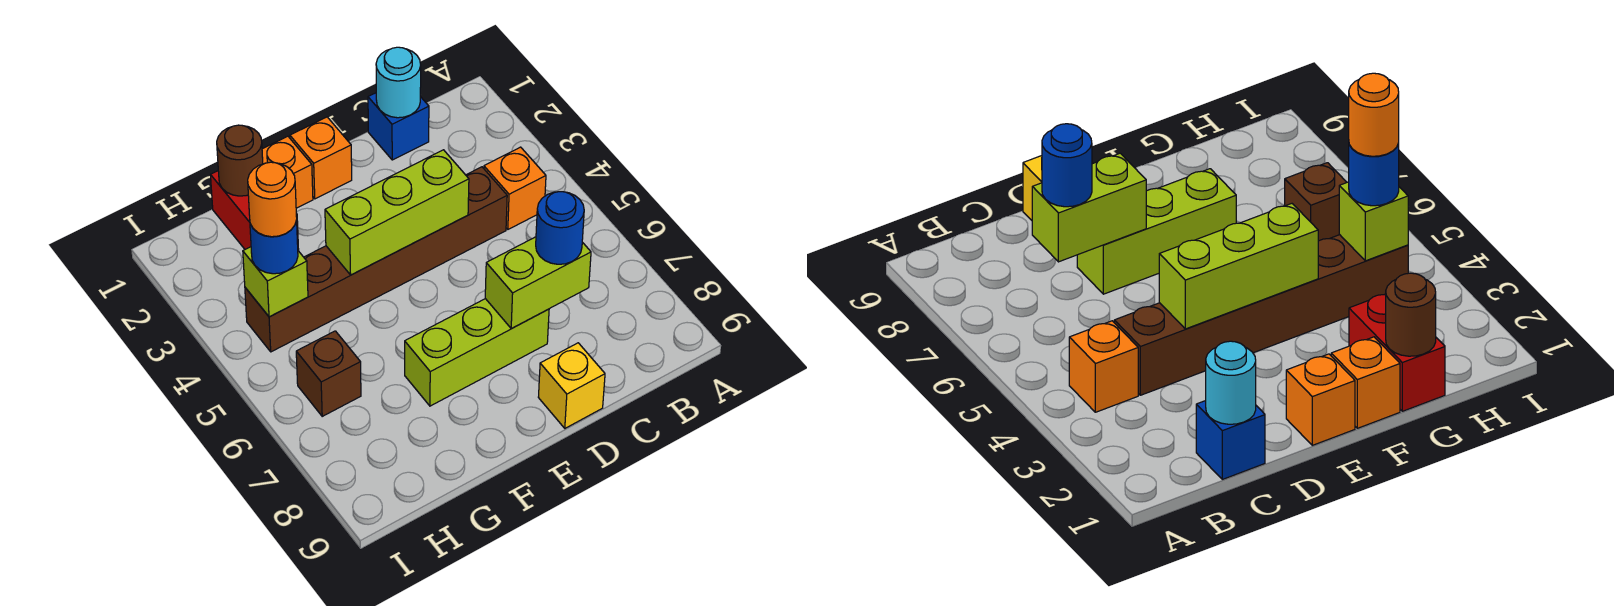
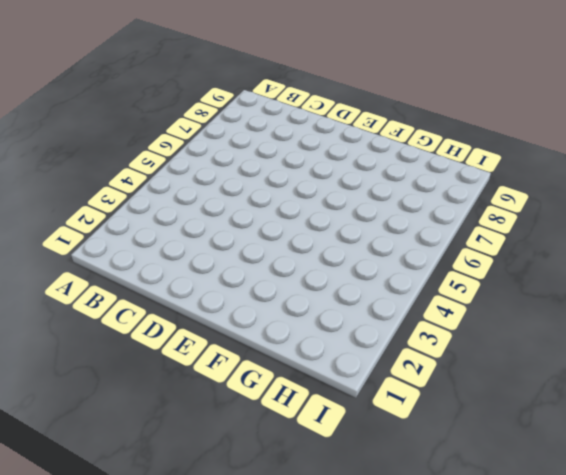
none -> orange brick B4 level 1
none -> blue brick C1 level 1
none -> brown brick C4:H4 level 1

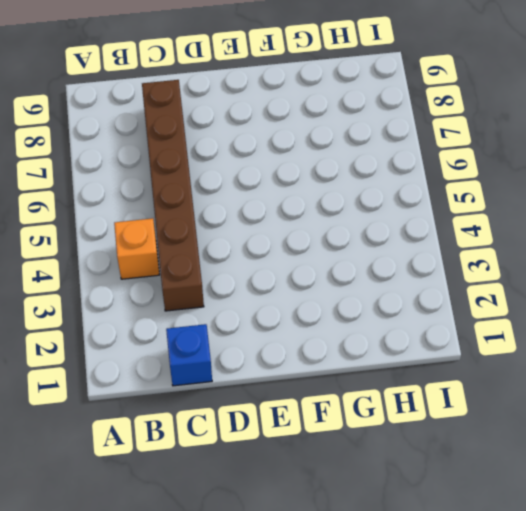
brown brick C3:C8 level 1 -> brown brick C4:H4 level 1
none -> lime brick D7:F7 level 1
none -> yellow brick D9 level 1
none -> orange brick E1 level 1

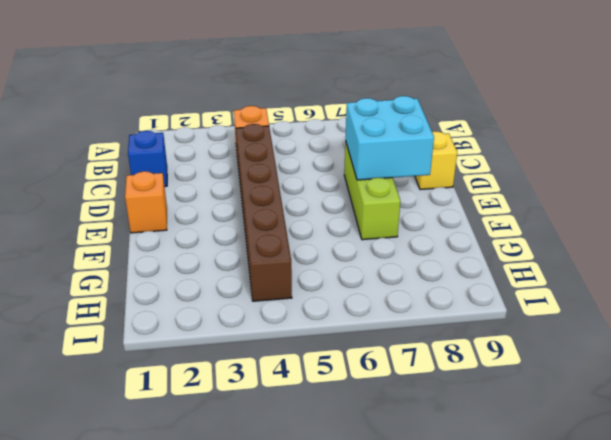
cyan brick D7:E8 level 2 -> lime brick C7:D7 level 2
none -> orange brick F1 level 1
none -> red brick G1:G2 level 1
none -> brown brick H6 level 1

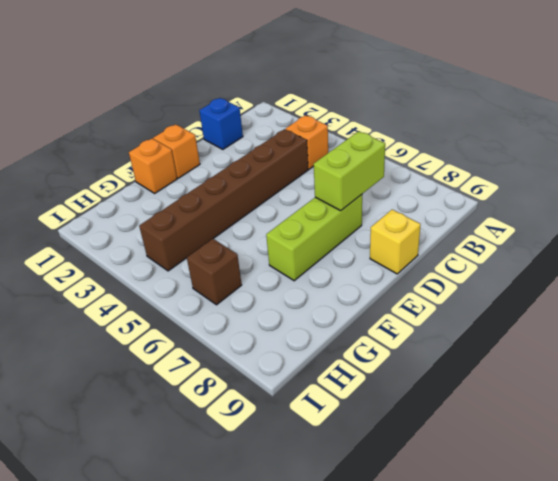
none -> red brick G1:G2 level 1
none -> cyan round brick C1 level 2
none -> lime brick D4:F4 level 2

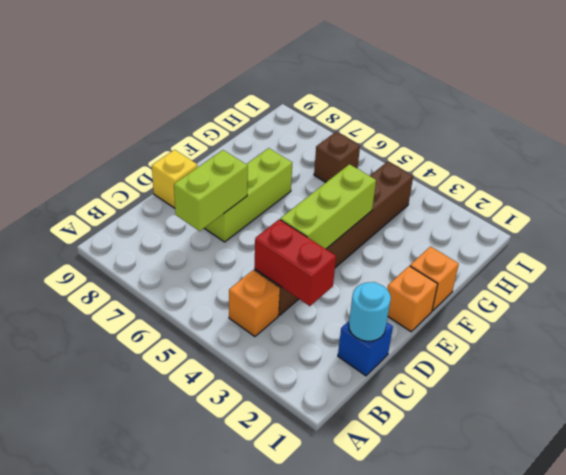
red brick C3:C4 level 2 -> red brick G1:G2 level 1
none -> brown round brick G1 level 2
none -> lime brick H4 level 2
none -> blue round brick C7 level 3

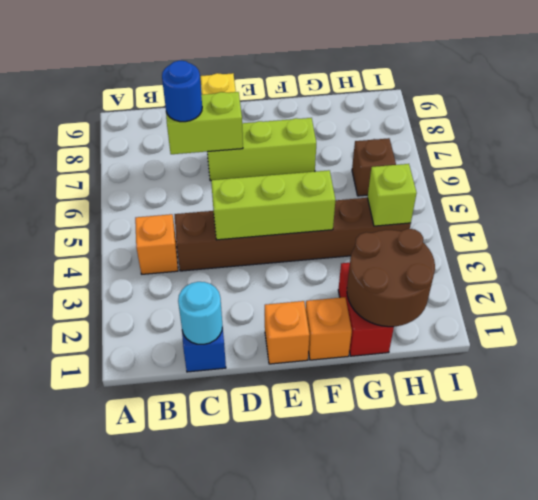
brown round brick G1:H2 level 2 -> brown round brick G1 level 2
none -> blue round brick H4 level 3
none -> orange round brick H4 level 4

